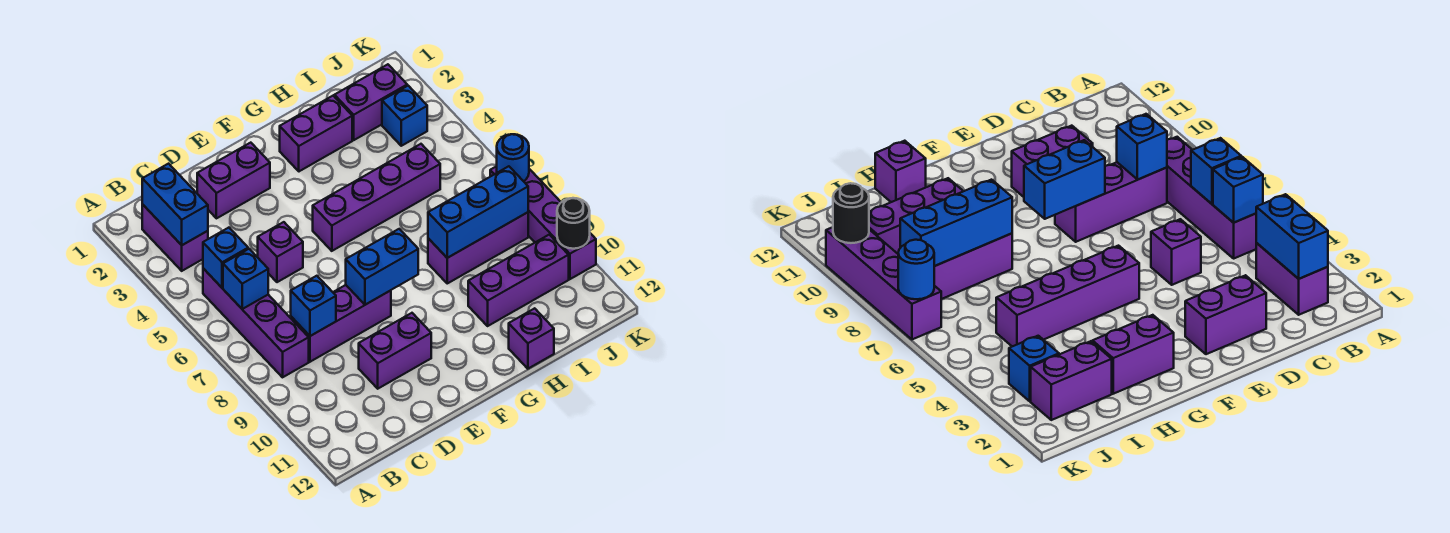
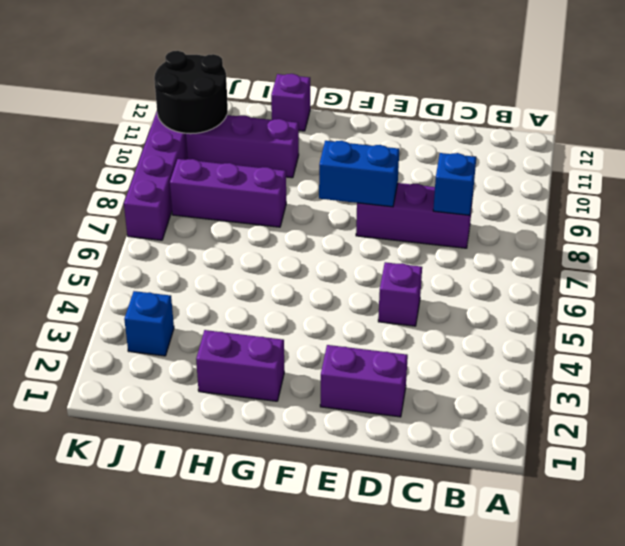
black round brick J10:K11 level 2 -> black round brick K10 level 2
none -> purple brick B2:B3 level 1
none -> purple brick B5:B8 level 1
none -> purple brick D10:E10 level 1

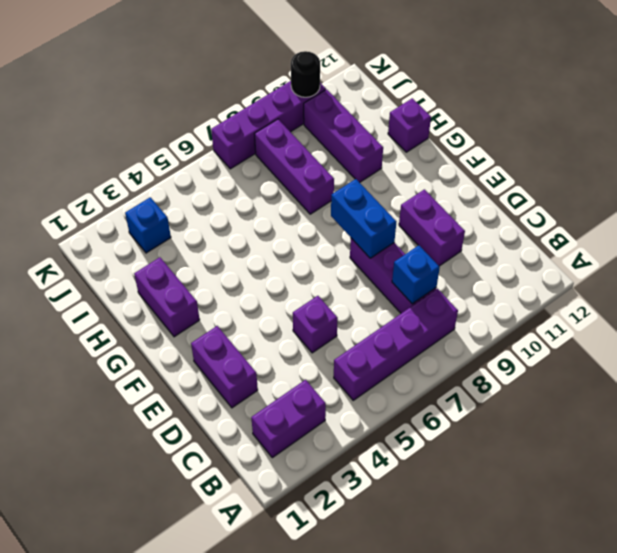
none -> purple brick F5:I5 level 1
none -> purple brick I2:J2 level 1
none -> blue brick B2:B3 level 2

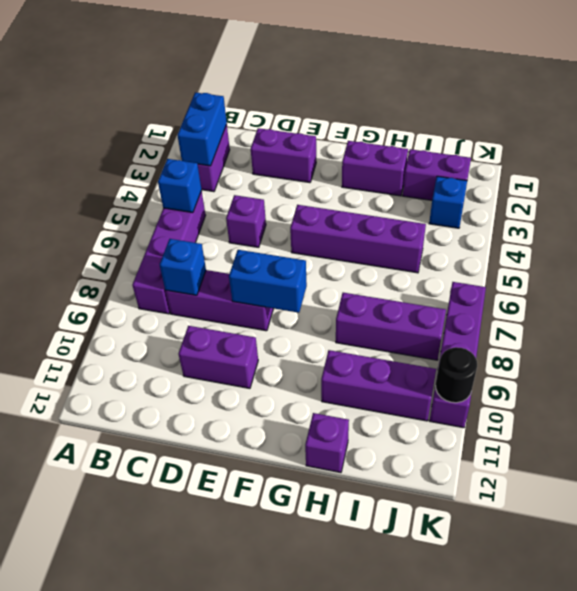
none -> blue brick B6 level 2
none -> blue brick H8:J8 level 2
none -> blue round brick K7 level 2

